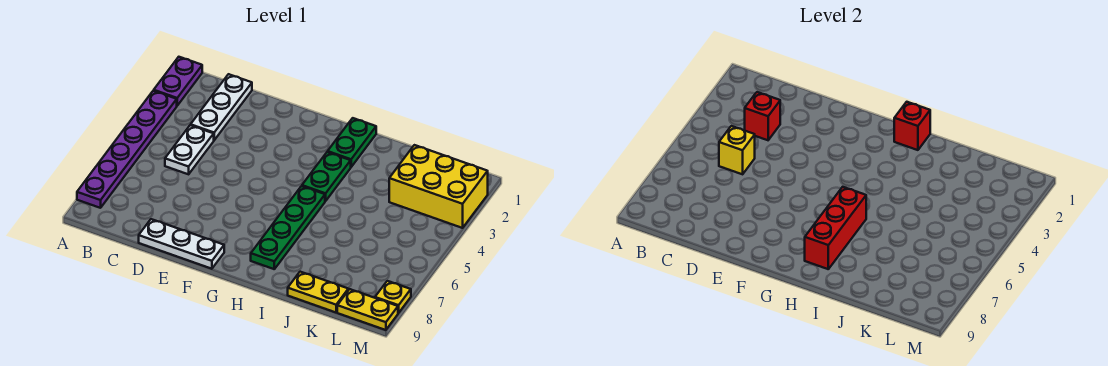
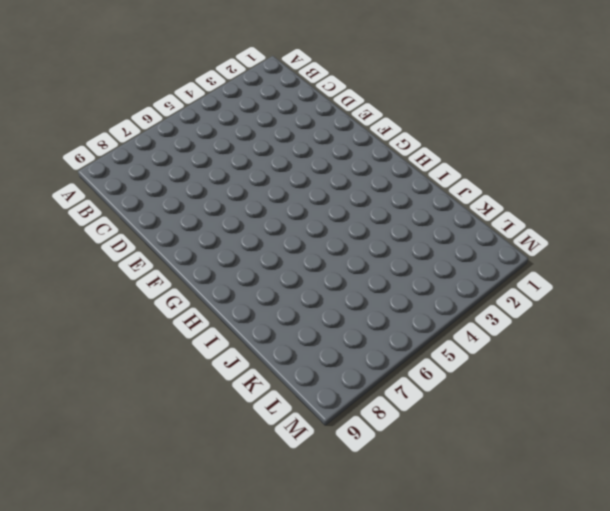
none -> purple plate A1:A2 level 1
none -> purple plate A3:A8 level 1
none -> white plate C1:C3 level 1

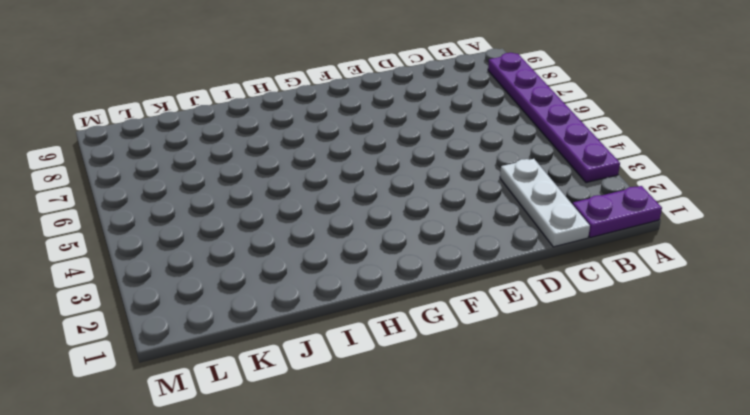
purple plate A1:B1 level 1 -> purple plate A1:A2 level 1
none -> white plate C4:C5 level 1
none -> white plate D9:F9 level 1
none -> green plate H1:H2 level 1

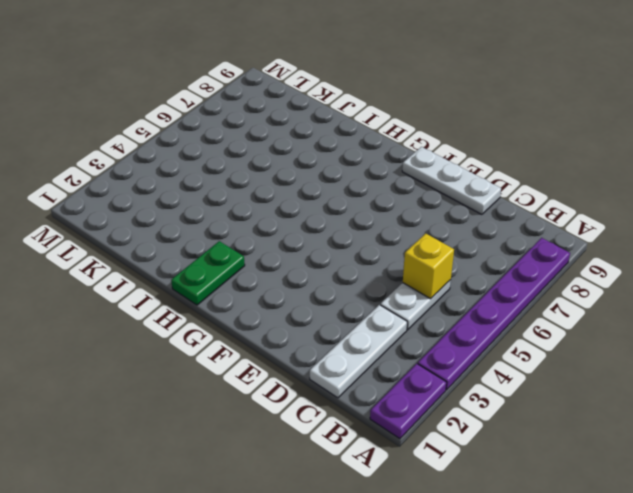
none -> green plate H3:H4 level 1
none -> green plate H5:H8 level 1
none -> yellow plate J9:K9 level 1

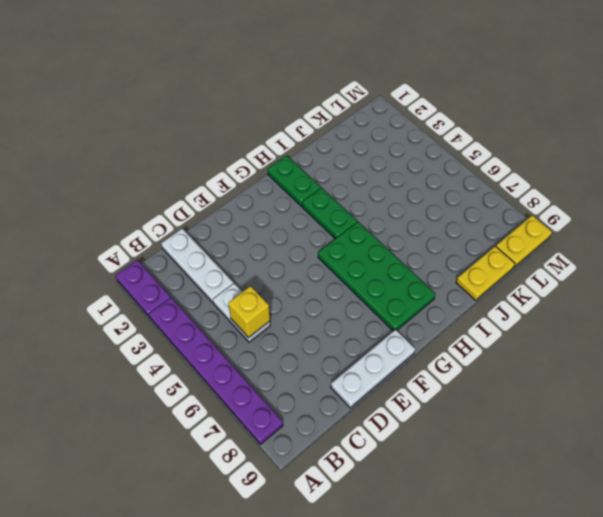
green plate G5:H8 level 1 -> green plate H5:H8 level 1
none -> yellow brick K2:M3 level 1
none -> yellow plate M8 level 1
none -> red brick C3 level 2

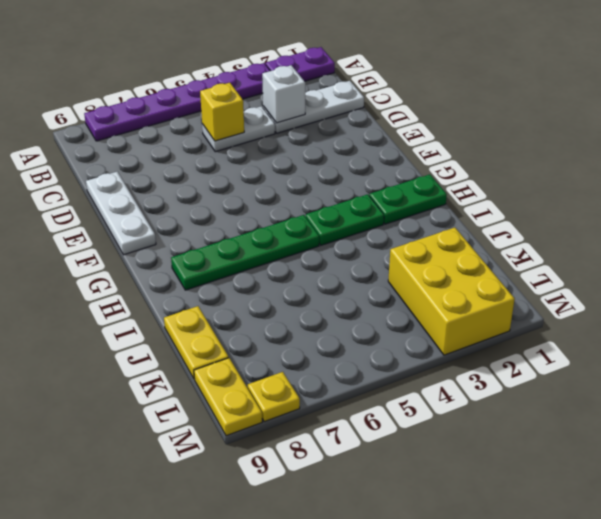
white brick C3 level 2 -> red brick C3 level 2
none -> red brick H1 level 2
none -> red brick H6:H8 level 2

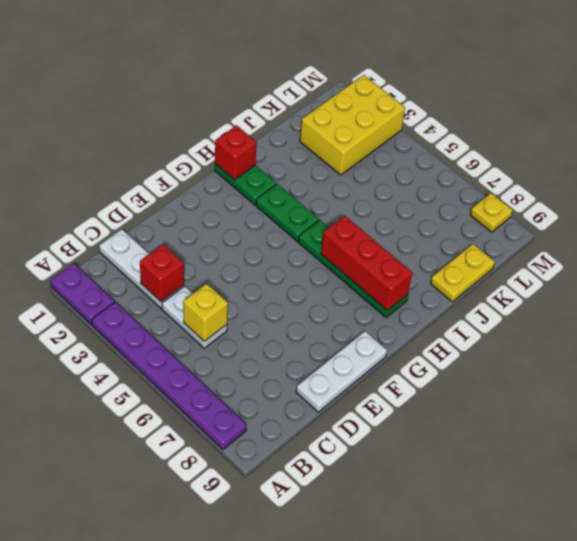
none -> yellow plate L9:M9 level 1

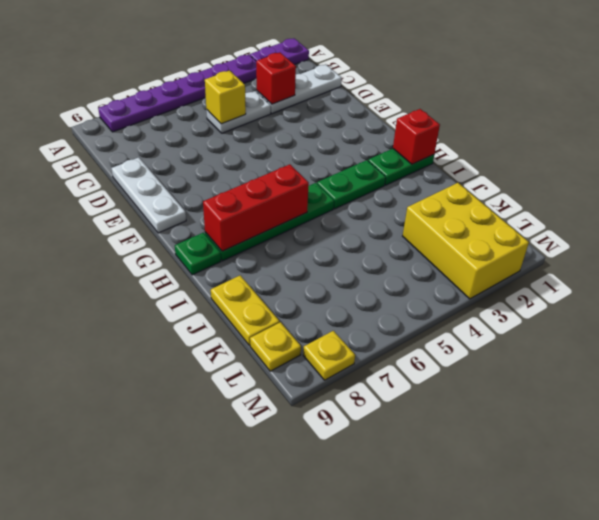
green plate H9 level 1 -> none
yellow plate L9 level 1 -> yellow plate L9:M9 level 1

